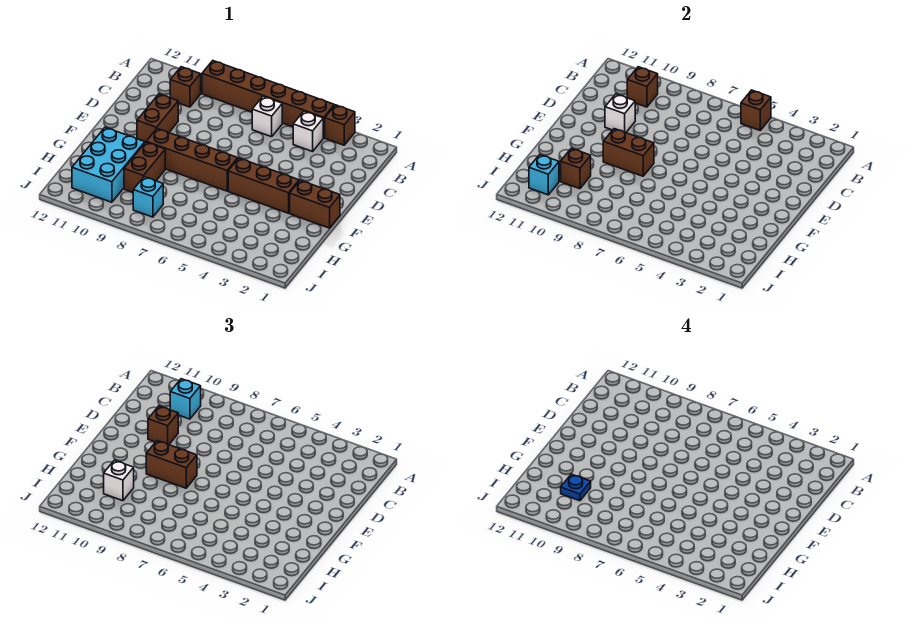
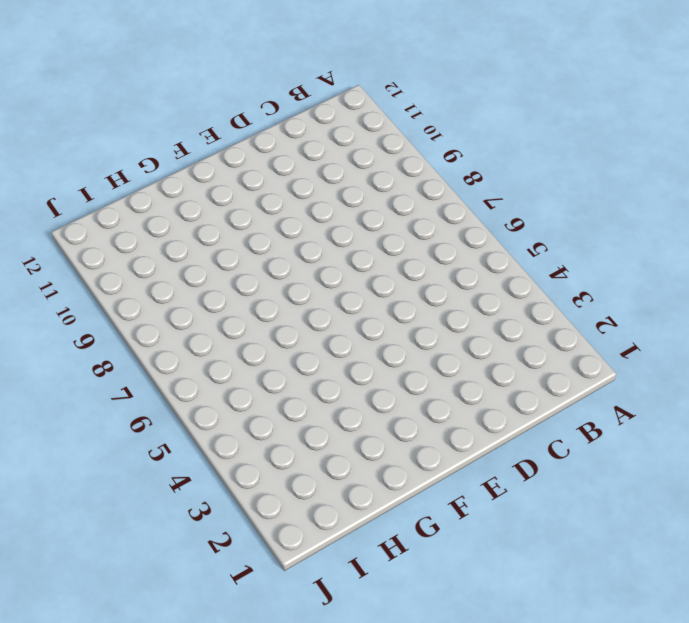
none -> brown brick A3 level 1
none -> brown brick A4:A9 level 1
none -> white brick B4 level 1

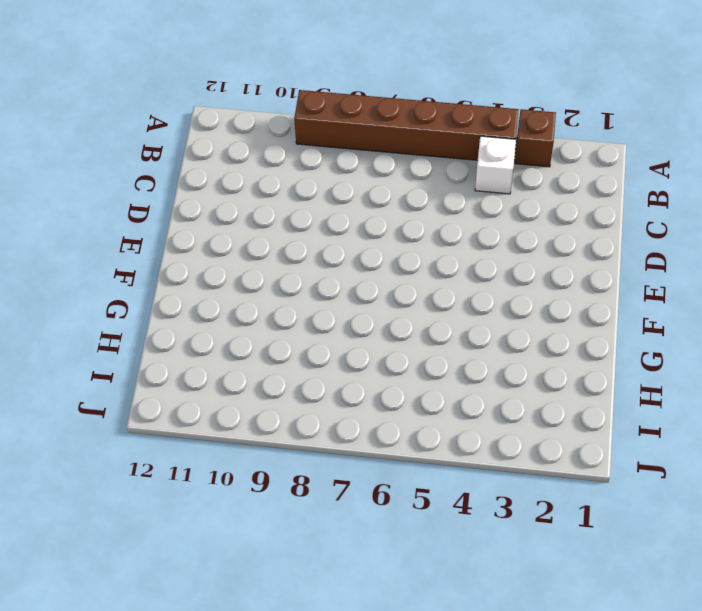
none -> white brick B6 level 1
none -> brown brick B10 level 1
none -> brown brick D10:E10 level 1

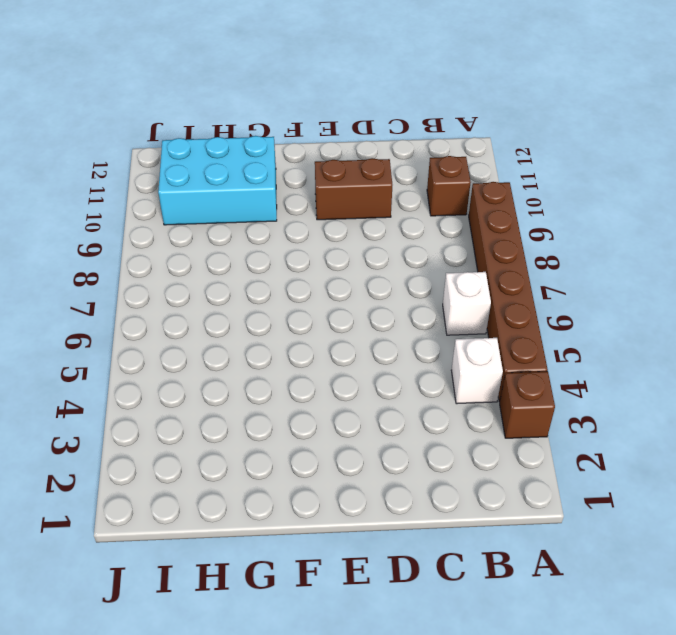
none -> brown brick F1:F2 level 1
none -> brown brick F3:F5 level 1
none -> brown brick F6:F9 level 1

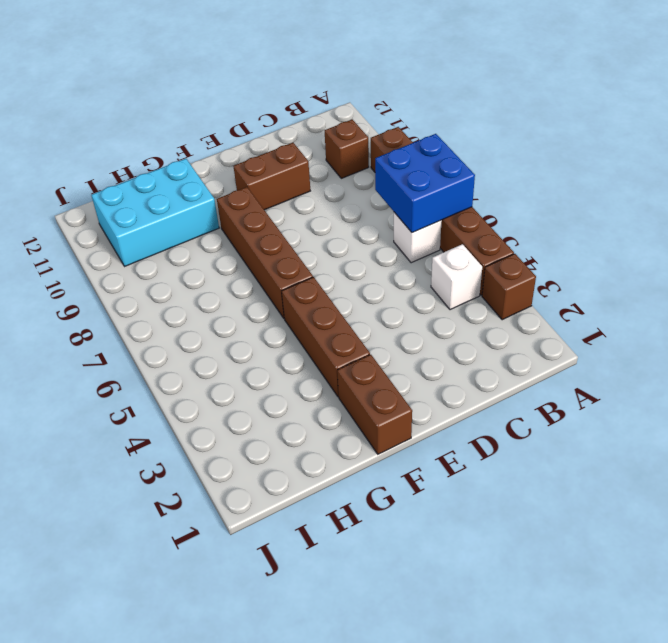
blue brick A6:B7 level 2 -> none
none -> brown brick G9:H9 level 1
none -> cyan brick I8 level 1
none -> brown brick A5 level 2

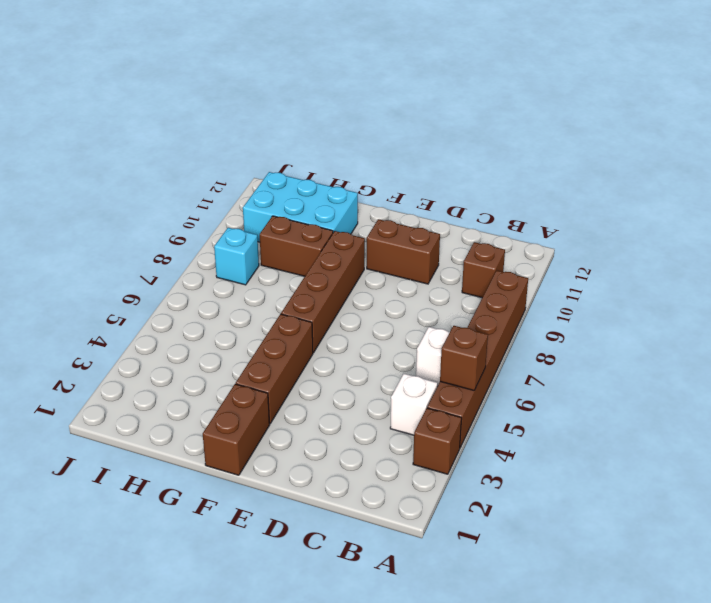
none -> brown brick B10 level 2
none -> white brick D10 level 2
none -> brown brick F8:F9 level 2

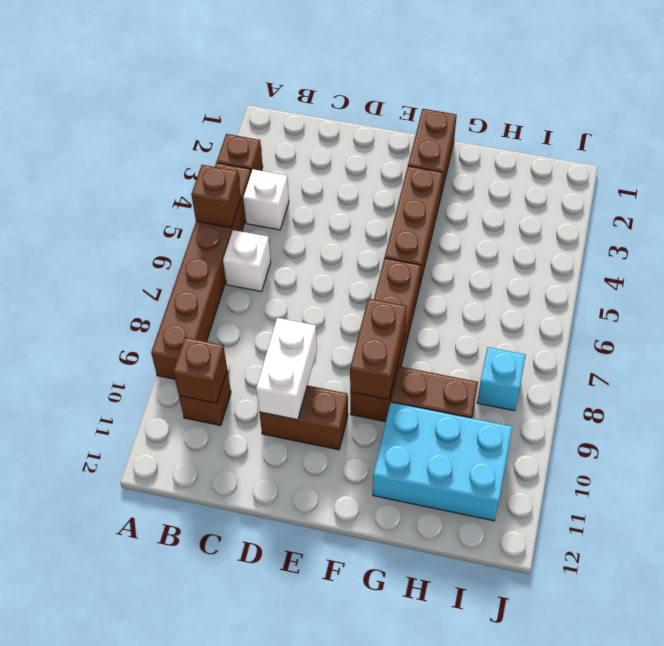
white brick D9:D10 level 2 -> white brick D10 level 2
none -> brown brick H10 level 2
none -> cyan brick I11 level 2
none -> cyan brick B10 level 3

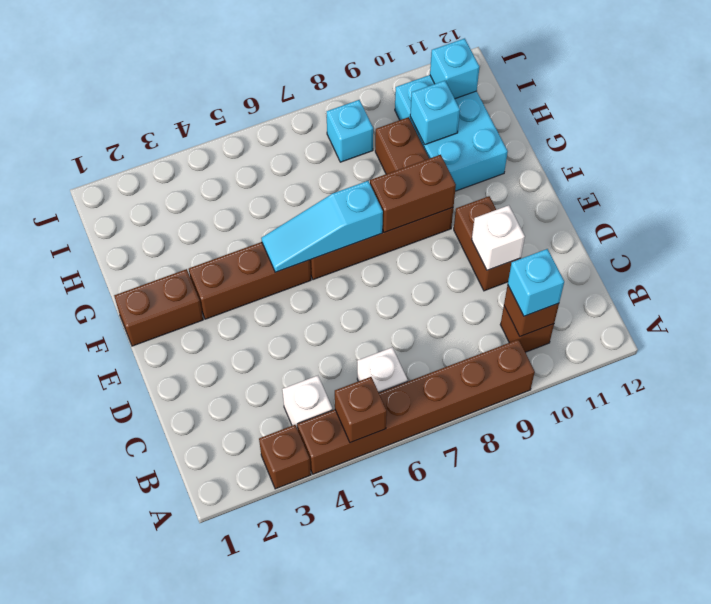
cyan slope F5:F7 level 2 top 7 -> none
cyan brick H10 level 2 -> brown brick H10 level 2
none -> brown brick D10 level 3
none -> brown brick F8:F9 level 3
none -> white brick H10 level 3

